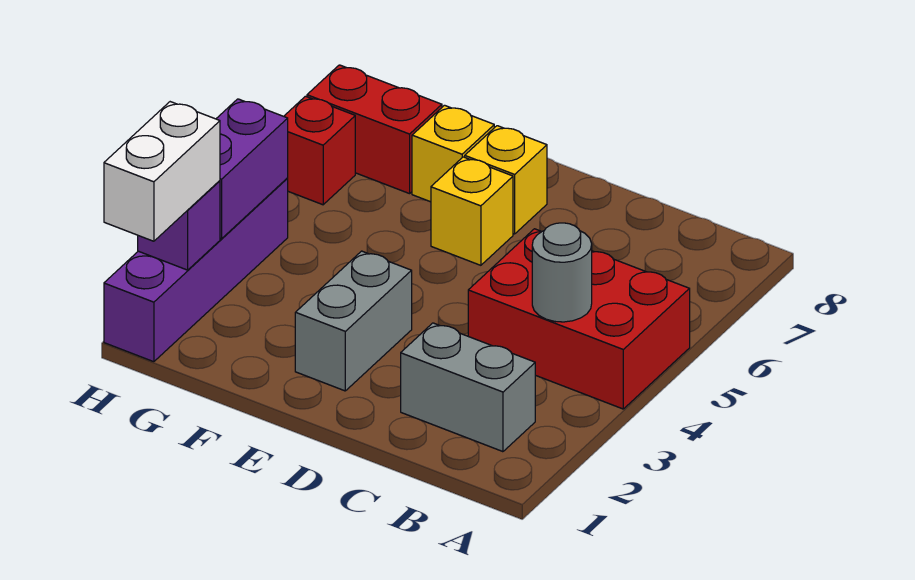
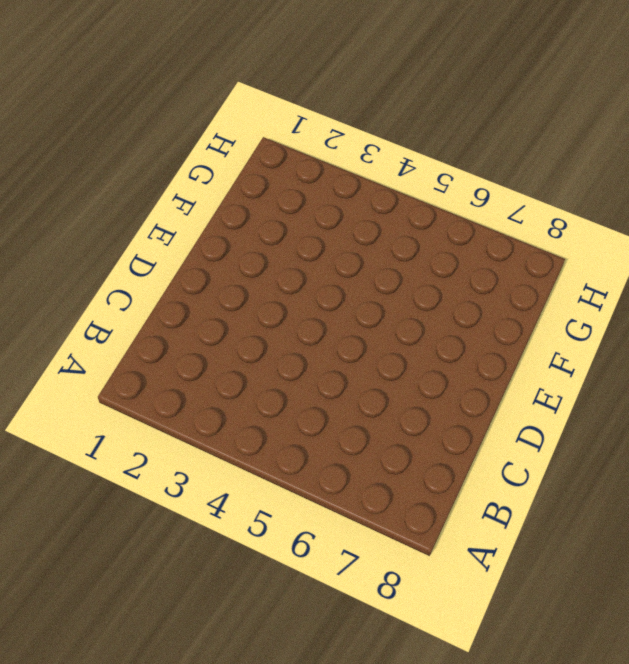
none -> red brick A4:C5 level 1
none -> grey brick B2:C2 level 1
none -> grey brick E2:E3 level 1

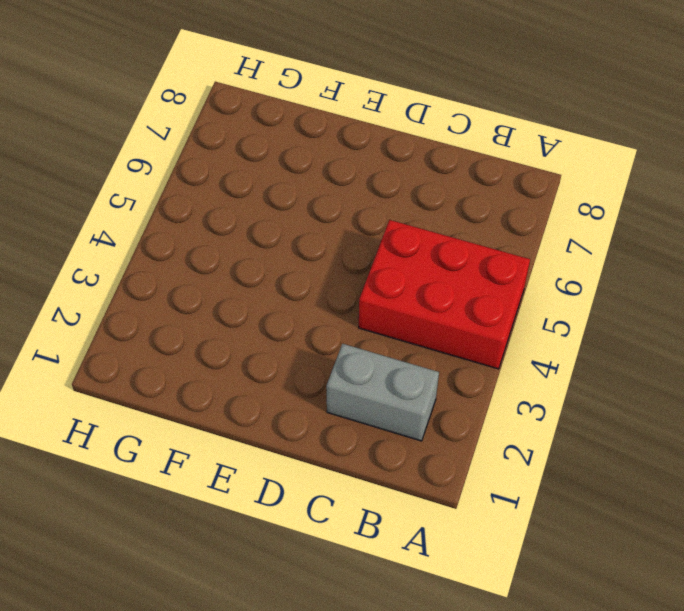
none -> grey brick E2:E3 level 1
none -> yellow brick E6 level 1
none -> yellow brick E7 level 1

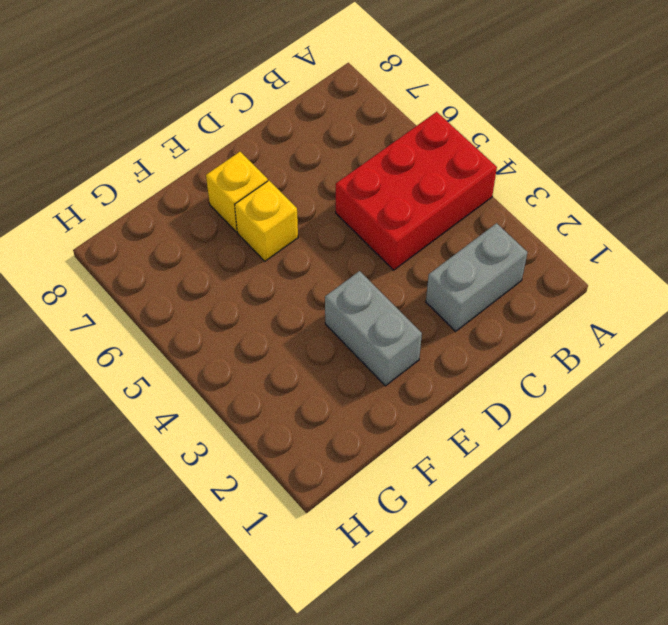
none -> yellow brick F7 level 1
none -> red brick G7:H7 level 1
none -> purple brick H1:H4 level 1

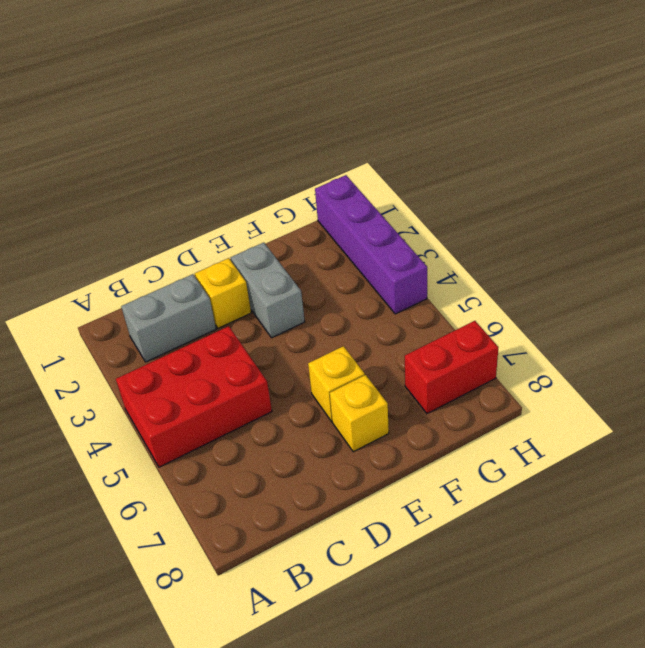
yellow brick D2 level 1 -> yellow brick F7 level 1
none -> red brick H6 level 1
none -> grey round brick B4 level 2
none -> purple brick H2 level 2

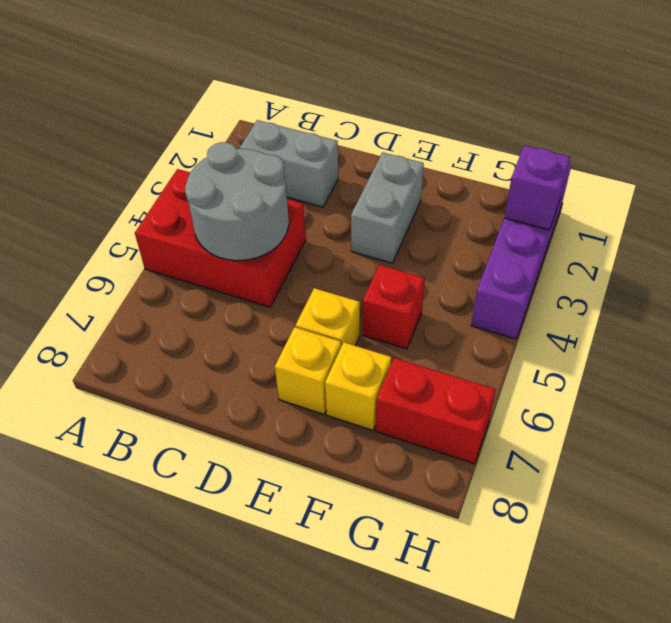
grey round brick B4:C5 level 2 -> grey round brick B4 level 2
red brick F5 level 1 -> red brick H6 level 1
none -> purple brick H3:H4 level 2
none -> white brick H1:H2 level 3

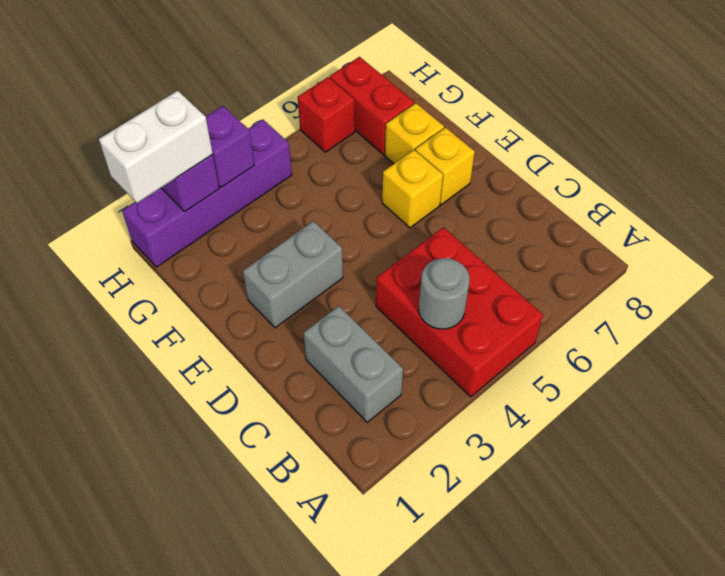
purple brick H3 level 2 -> purple brick H3:H4 level 2

